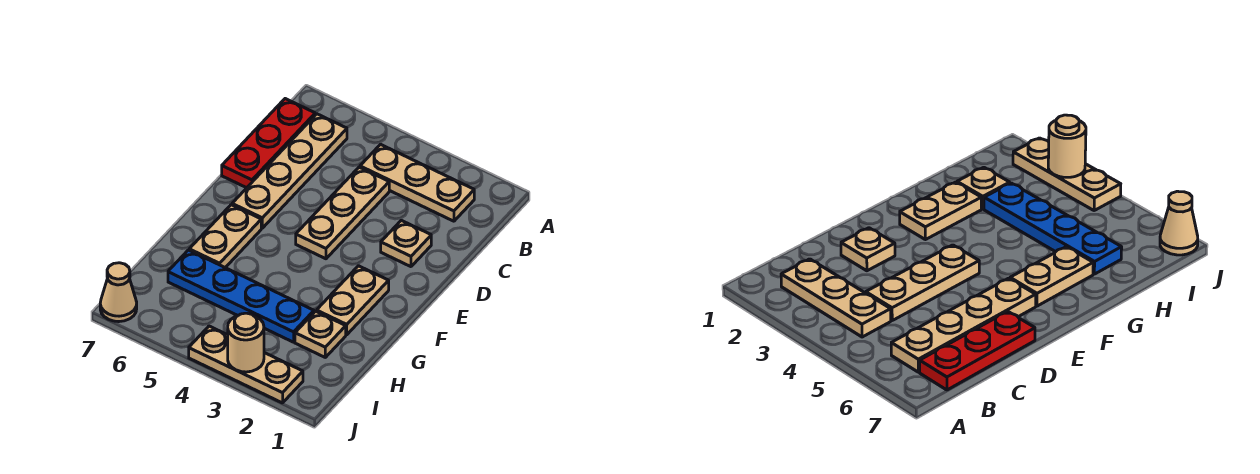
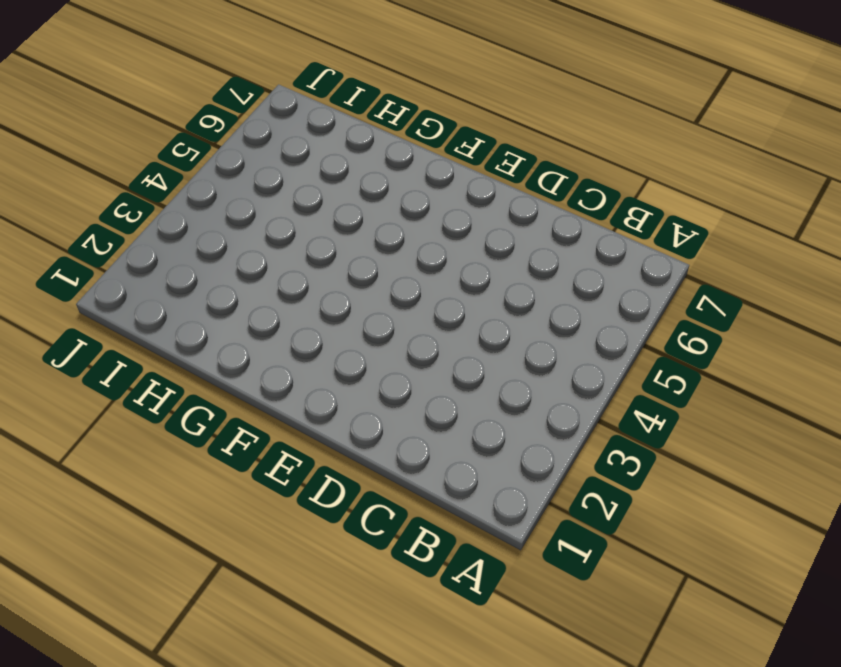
none -> tan plate B2:B4 level 1
none -> tan plate B6:E6 level 1
none -> red plate B7:D7 level 1

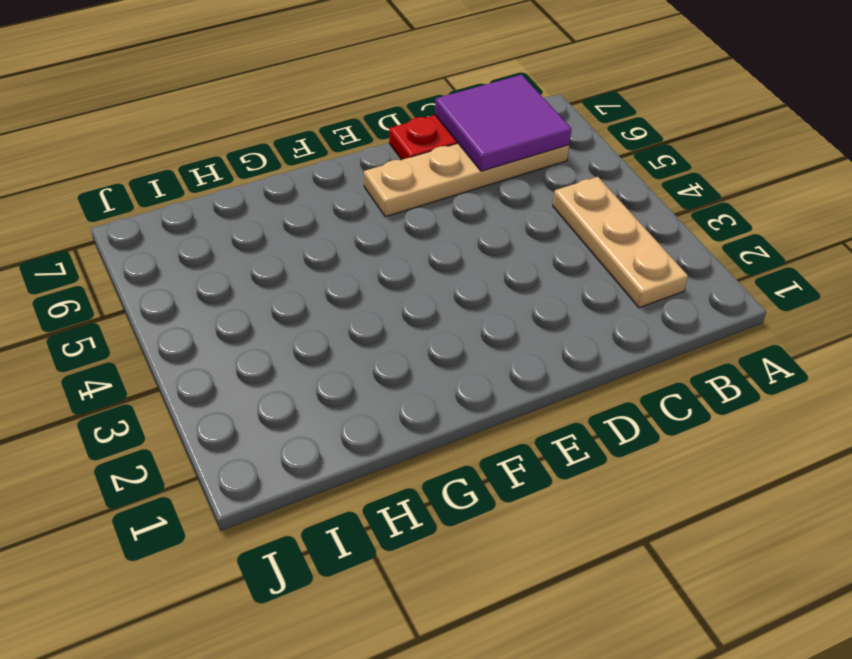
purple tile B6:C7 level 2 -> none
none -> tan plate C4:E4 level 1
none -> tan plate D2 level 1
none -> tan plate F2:G2 level 1

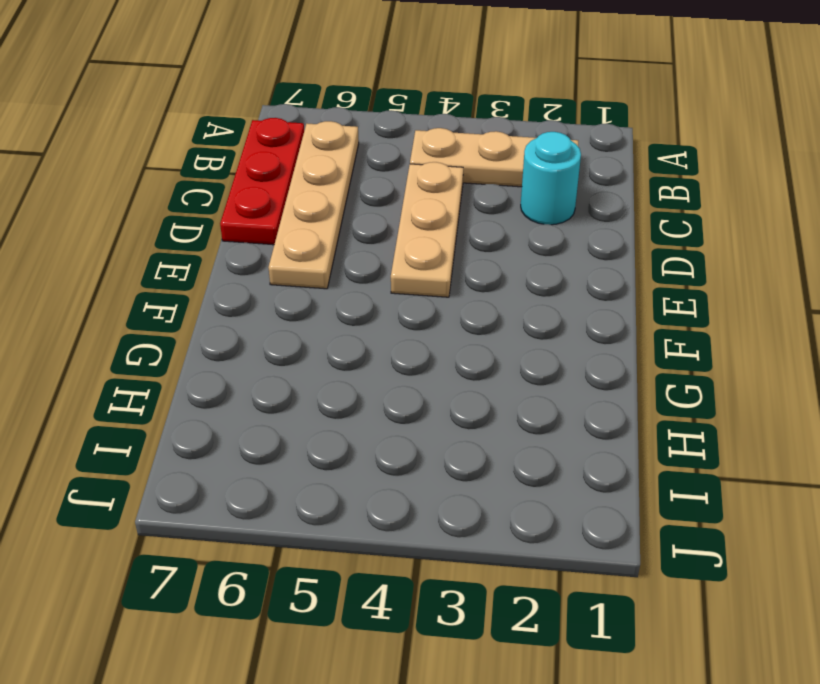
cyan round brick C2 level 1 -> none
none -> tan plate D2 level 1
none -> tan plate F2:G2 level 1
none -> tan plate F6:G6 level 1

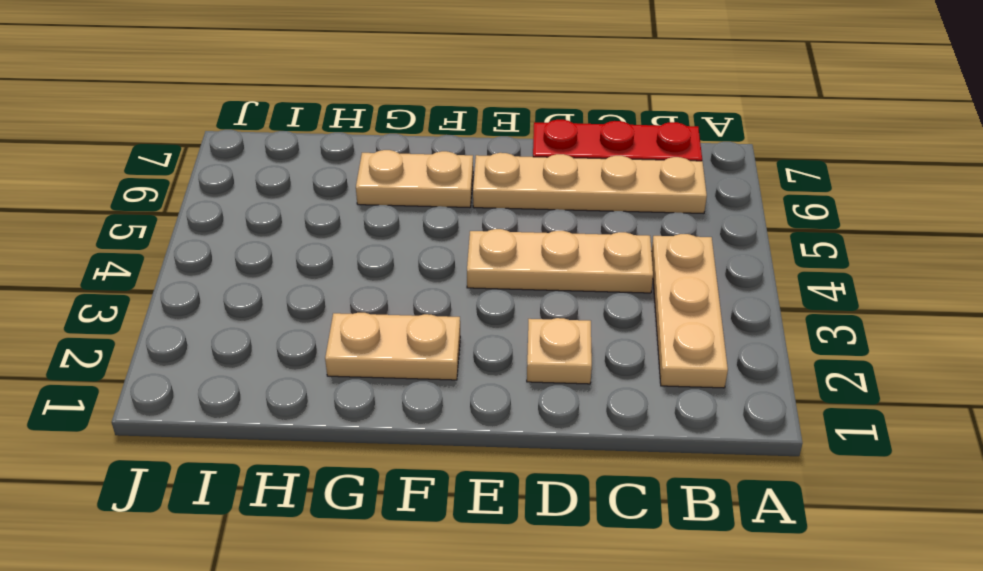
none -> tan plate H2 level 1
none -> blue plate H3:H6 level 1
none -> tan plate J2:J4 level 1

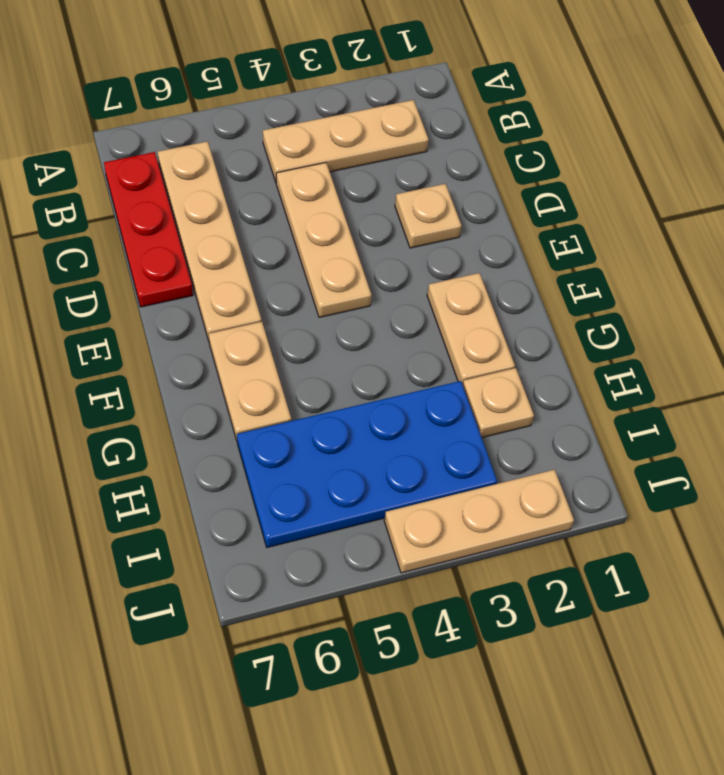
blue plate H3:I6 level 1 -> blue plate H3:H6 level 1
none -> tan cone J7 level 1
none -> tan round brick J3 level 2

